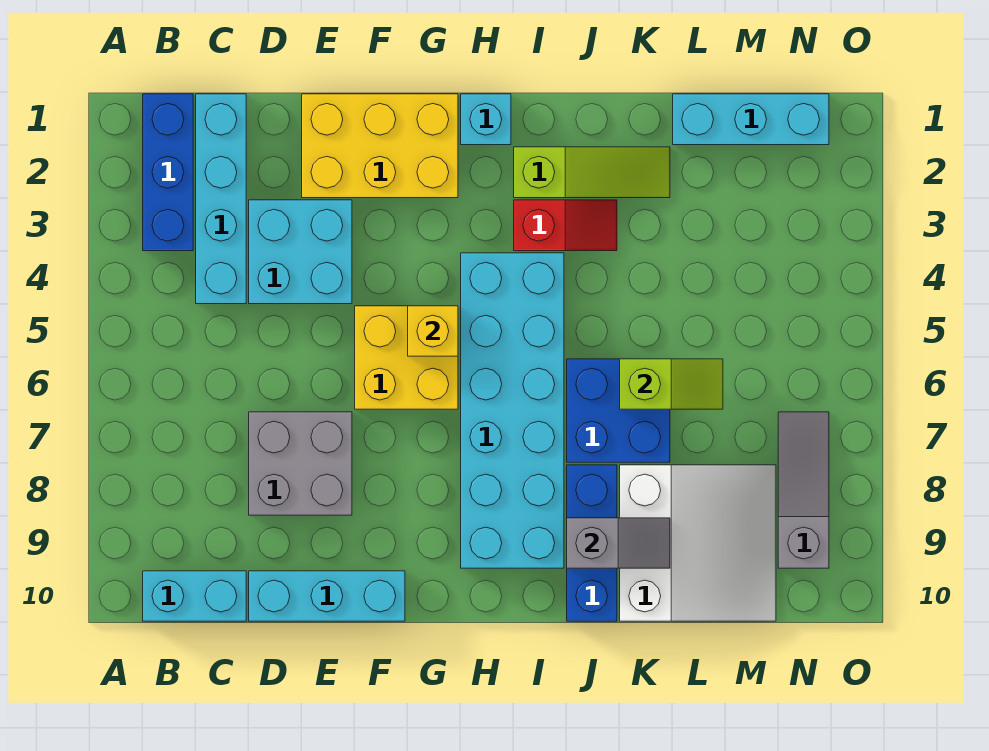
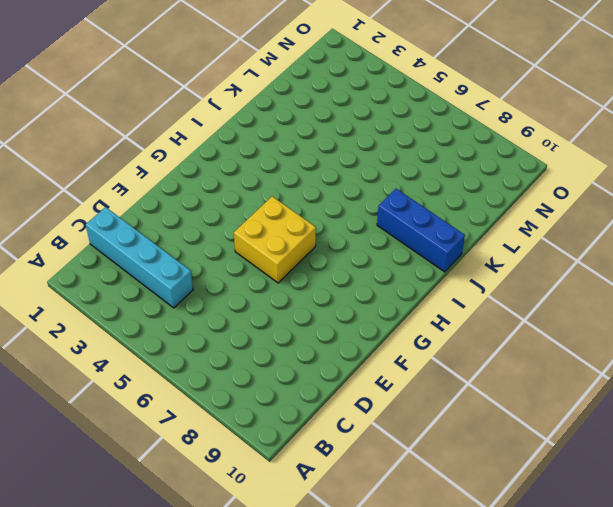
none -> blue brick B1:B3 level 1
none -> cyan brick B10:C10 level 1
none -> cyan brick D3:E4 level 1

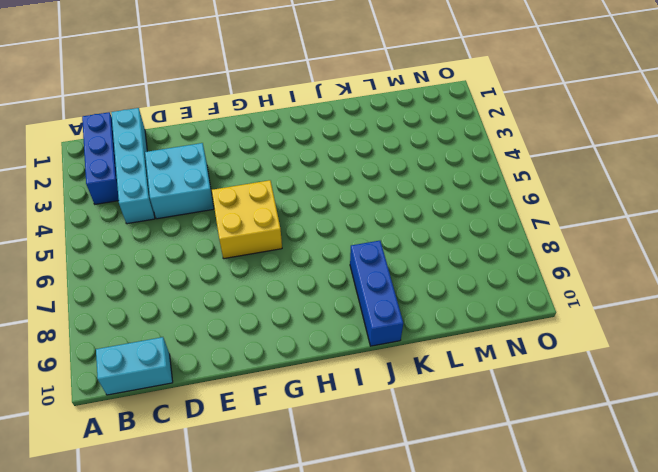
none -> grey brick D7:E8 level 1
none -> cyan brick D10:F10 level 1
none -> yellow brick E1:G2 level 1

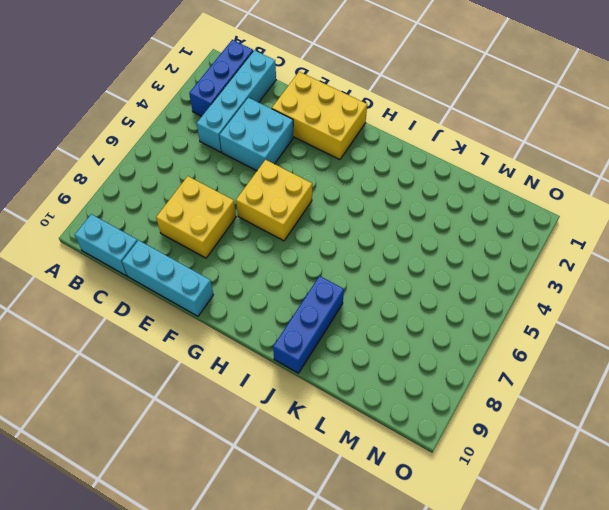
yellow brick D7:E8 level 1 -> grey brick D7:E8 level 1
none -> cyan brick H1 level 1
none -> cyan brick H4:I9 level 1
none -> lime slope I2:K2 level 1 top I

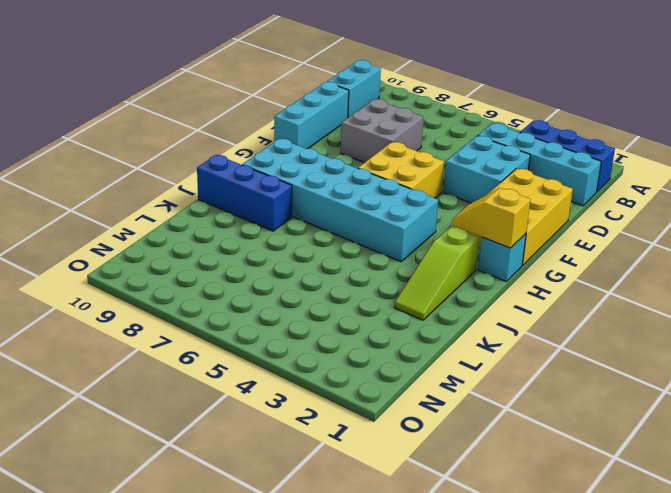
yellow slope H1:H2 level 2 top 1 -> none
none -> red slope I3:J3 level 1 top I
none -> blue brick J6:K7 level 1
none -> white slope K8:M10 level 1 top K

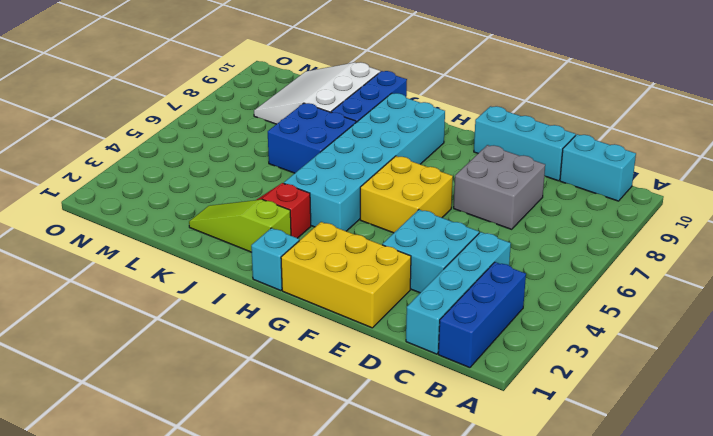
none -> cyan brick L1:N1 level 1
none -> grey slope N7:N9 level 1 top 9
none -> yellow brick G5 level 2

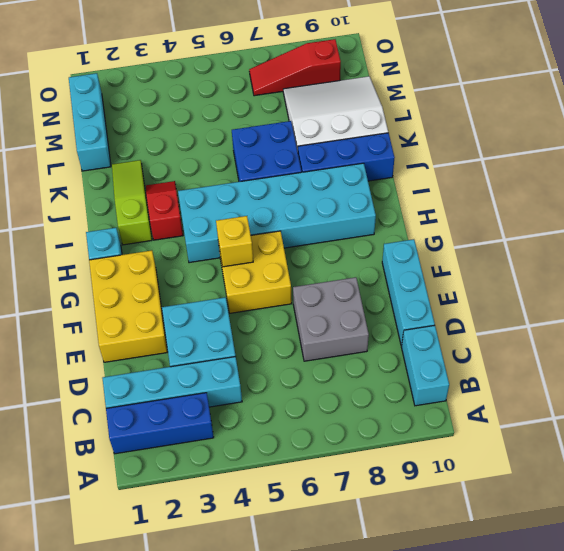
red slope N7:N9 level 1 top 9 -> grey slope N7:N9 level 1 top 9
none -> grey slope J9:K9 level 2 top J
none -> lime slope K6:L6 level 2 top K

